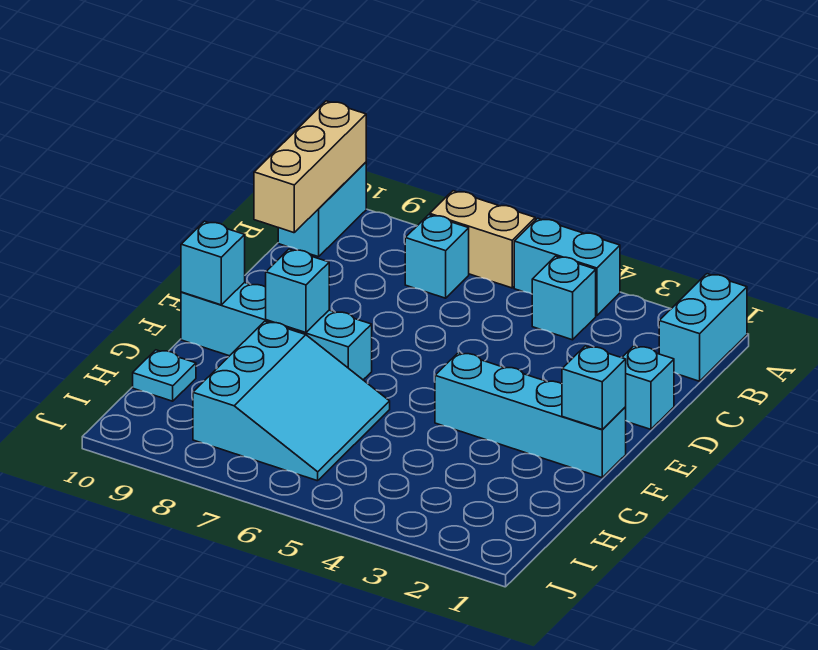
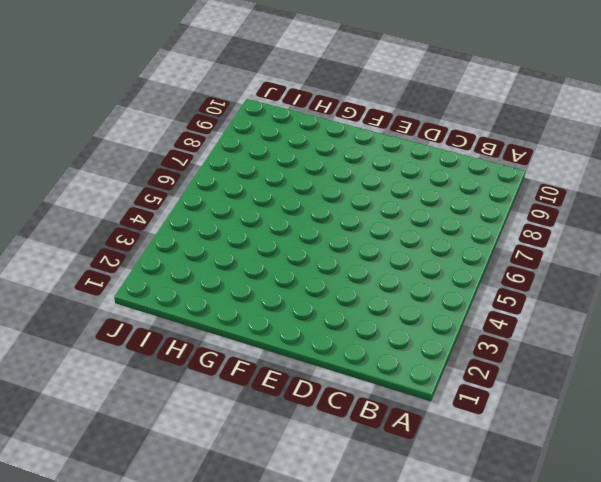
none -> cyan brick A1:B1 level 1
none -> cyan brick A4:A5 level 1
none -> tan brick A6:A7 level 1

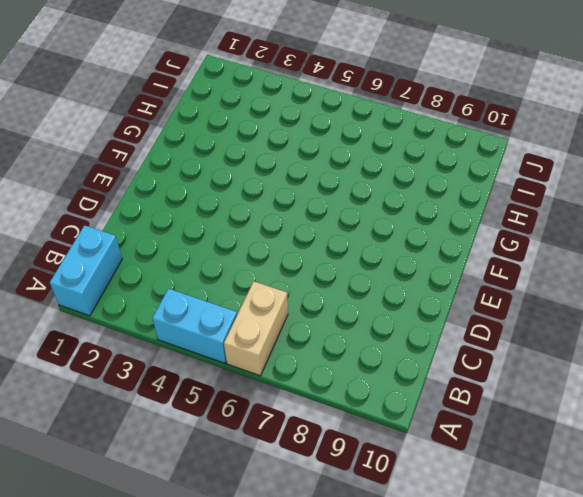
tan brick A6:B6 level 1 -> tan brick A6:A7 level 1
none -> cyan brick A10:B10 level 1
none -> cyan brick B4 level 1
none -> cyan brick B7 level 1

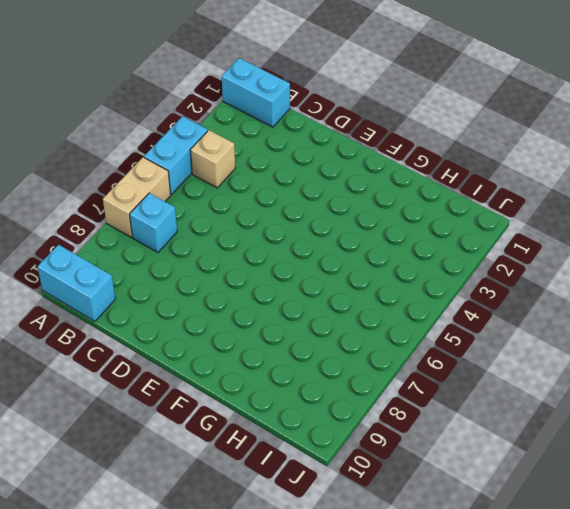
tan brick B4 level 1 -> cyan brick B4 level 1
none -> cyan brick D1 level 1
none -> cyan brick F1:F4 level 1
none -> cyan brick F7:F10 level 1

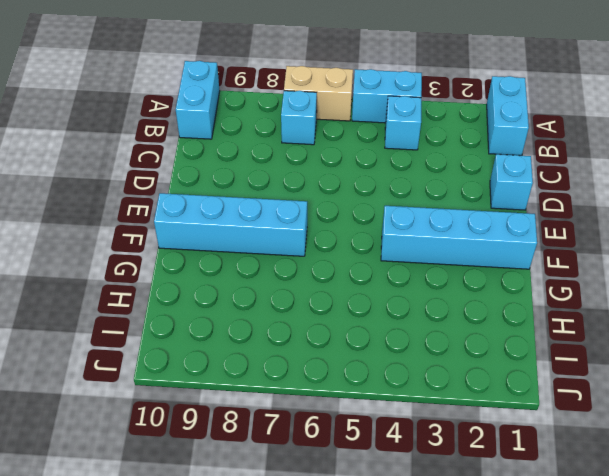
none -> cyan slope G6:I8 level 1 top 8
none -> cyan plate H10 level 1
none -> tan brick A10:C10 level 2

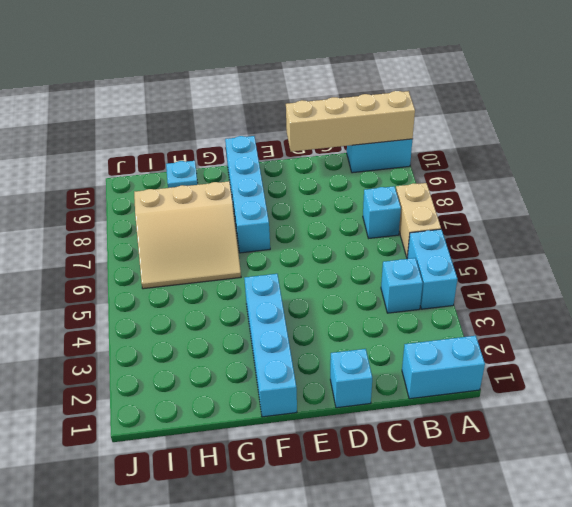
tan brick A10:D10 level 2 -> tan brick A10:C10 level 2
tan slope G6:I8 level 1 top 8 -> cyan slope G6:I8 level 1 top 8
none -> cyan brick F1 level 2
none -> cyan brick F8 level 2
none -> cyan brick F10 level 2

